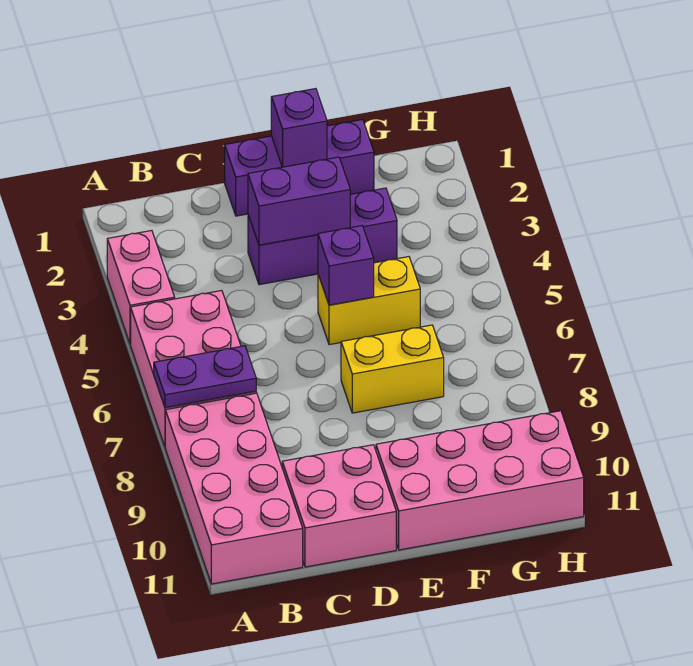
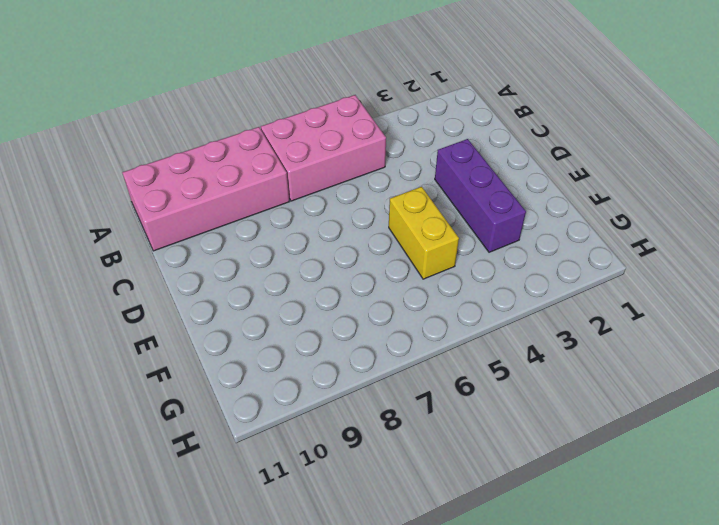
none -> pink brick A3:A4 level 1
none -> pink brick C10:D11 level 1
none -> purple brick D1:F1 level 1

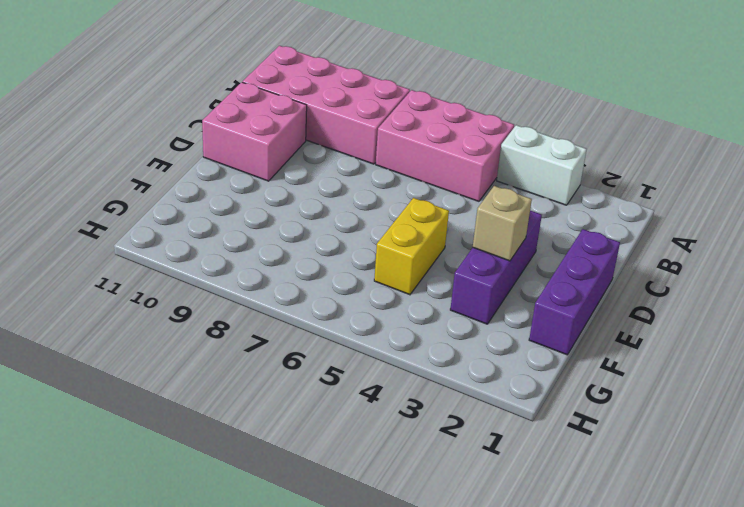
white brick A3:A4 level 1 -> pink brick A3:A4 level 1
tan brick E3 level 2 -> purple brick D3:E3 level 2
none -> yellow brick E7:F7 level 1
none -> pink brick E10:H11 level 1
none -> purple plate A7:B7 level 2

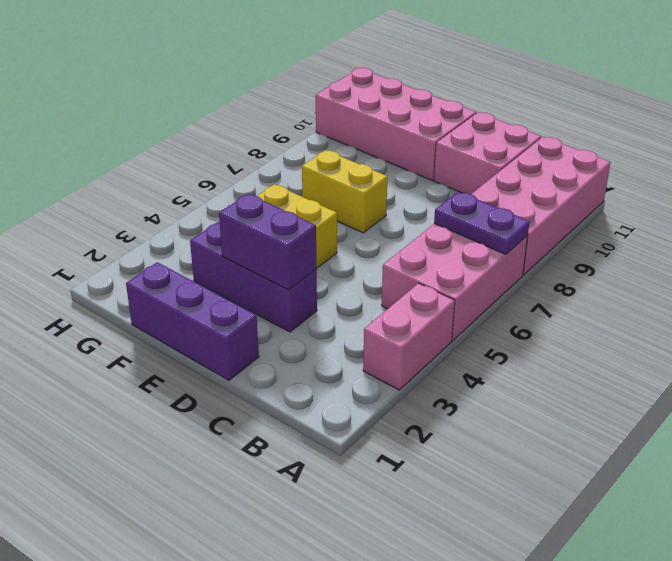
none -> purple brick E1 level 2
none -> purple brick E5 level 2

